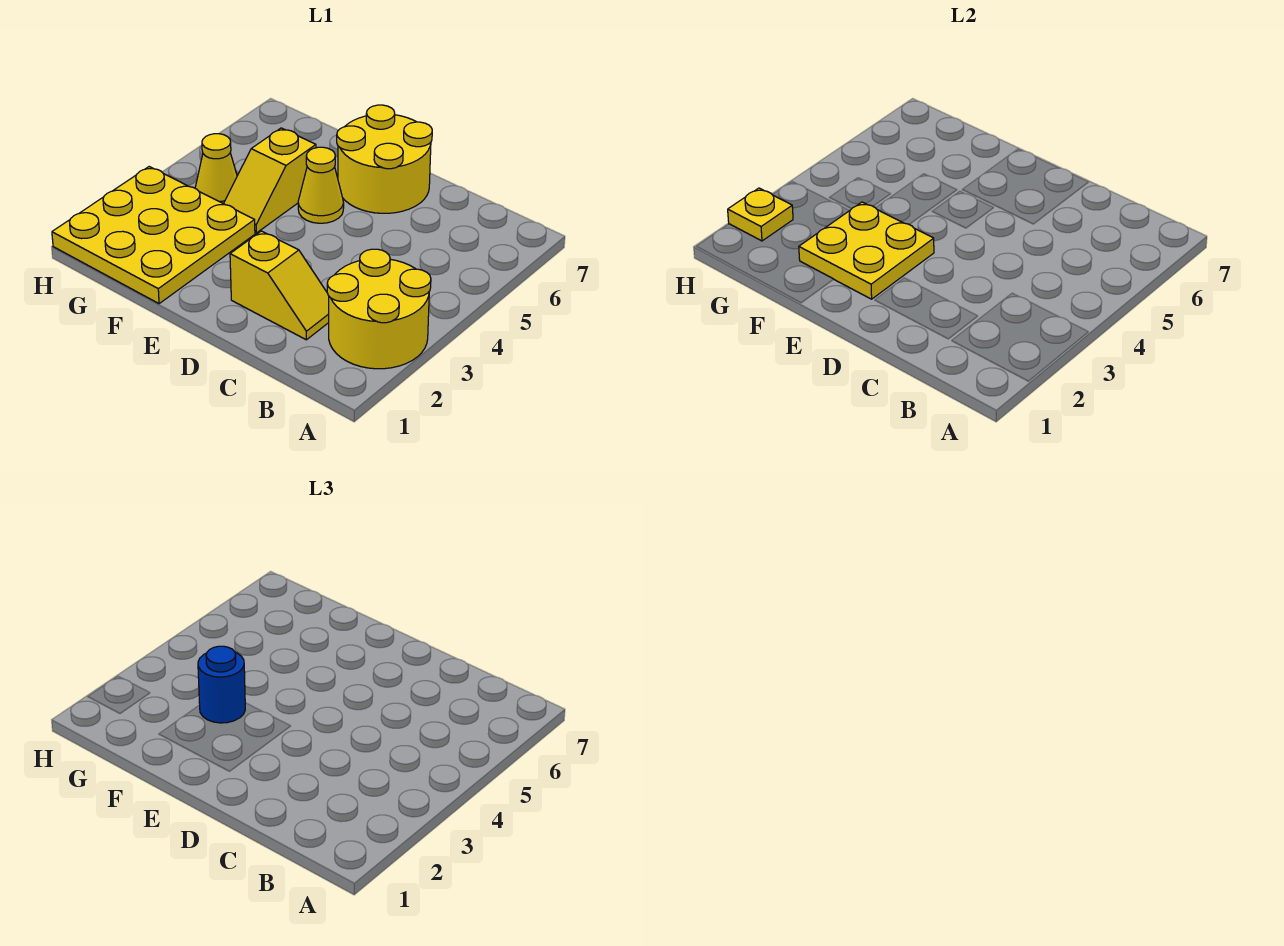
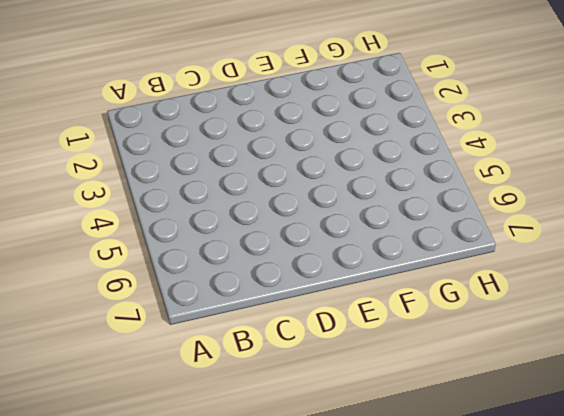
none -> yellow round brick A2:B3 level 1
none -> yellow slope C2:D2 level 1 top D

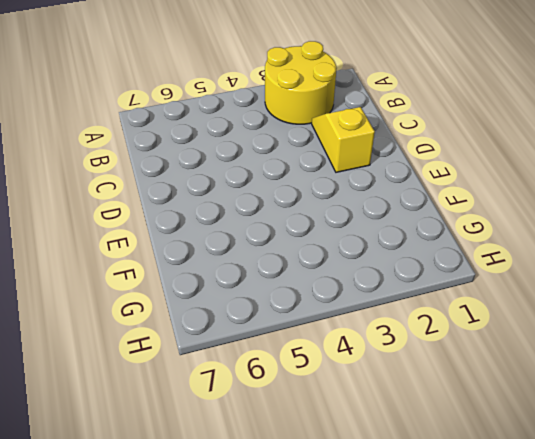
none -> yellow round brick D6:E7 level 1
none -> yellow cone E5 level 1

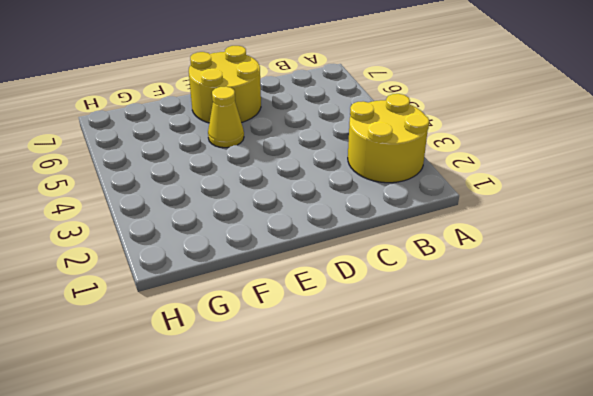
none -> yellow slope C2:D2 level 1 top D
none -> yellow plate F1:H3 level 1

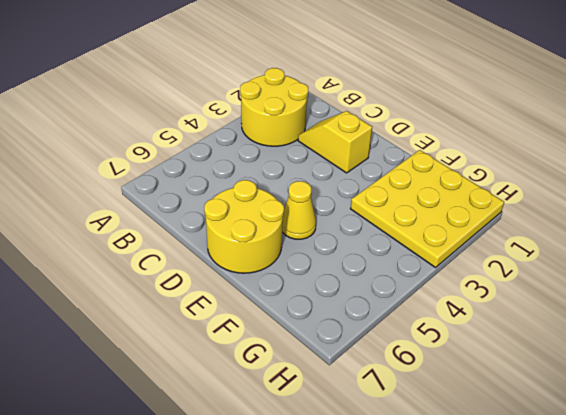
none -> yellow slope F4:F5 level 1 top 5
none -> yellow cone G4 level 1

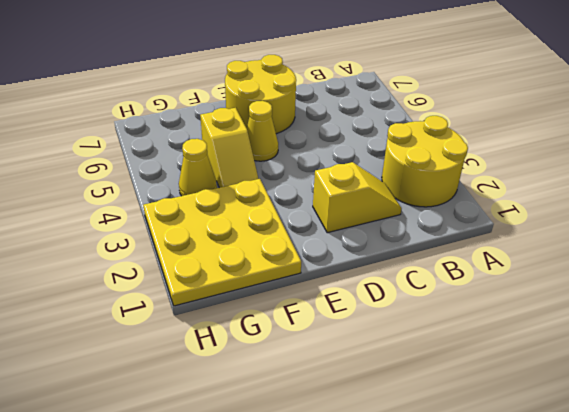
none -> yellow plate E2:F3 level 2
none -> yellow plate H2 level 2

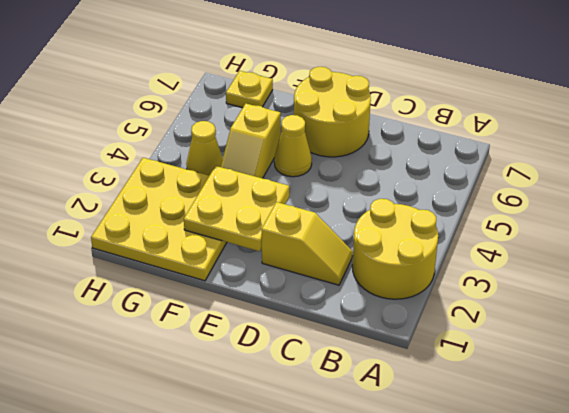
yellow plate G7 level 1 -> yellow plate H2 level 2
none -> blue round brick F3 level 3

